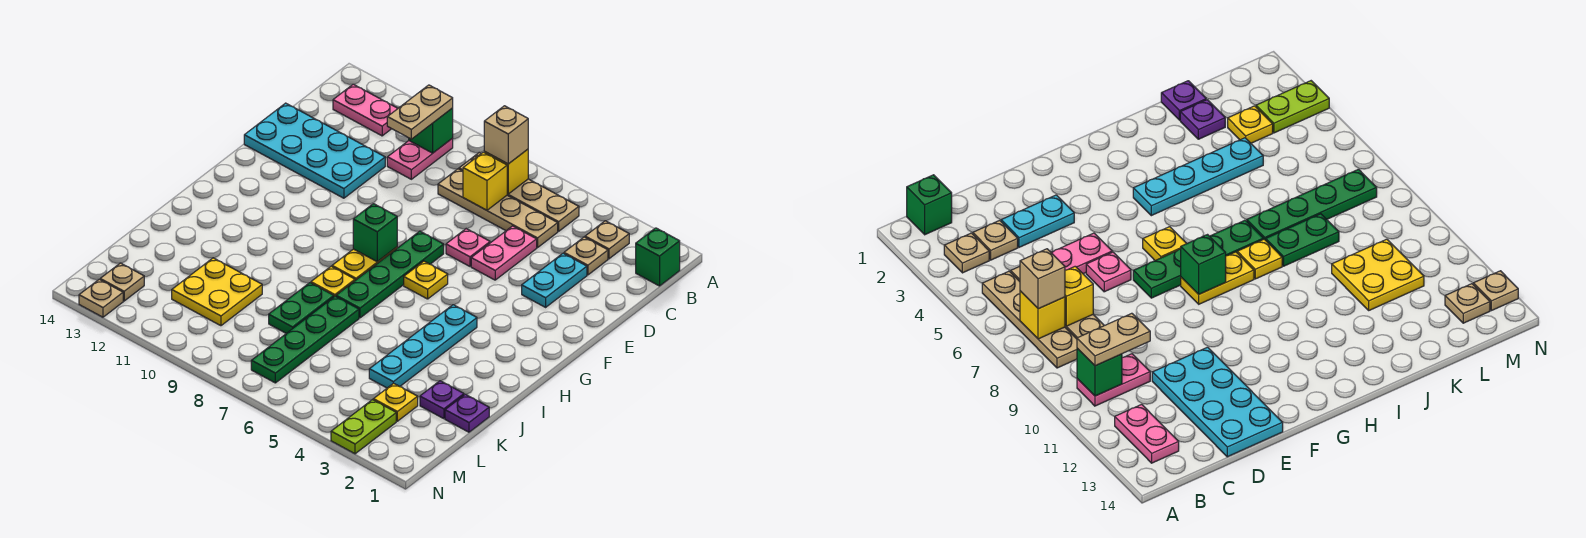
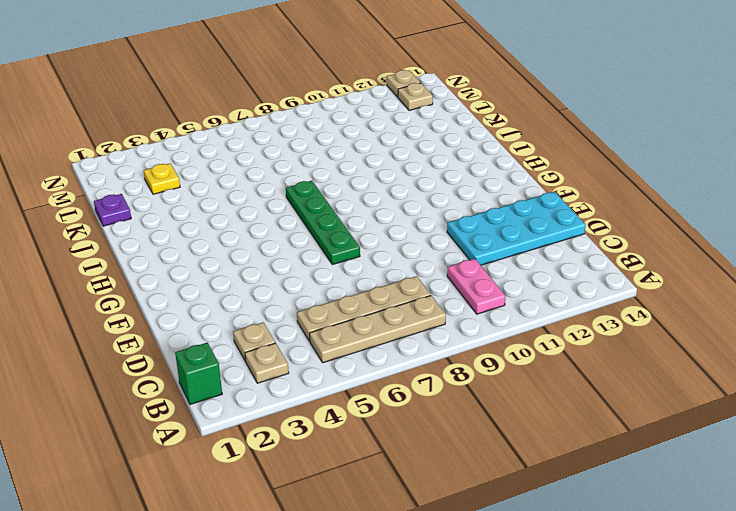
none -> pink plate B12:B13 level 1
none -> cyan plate D3:E3 level 1
none -> pink plate D5:E5 level 1
none -> pink plate E6 level 1

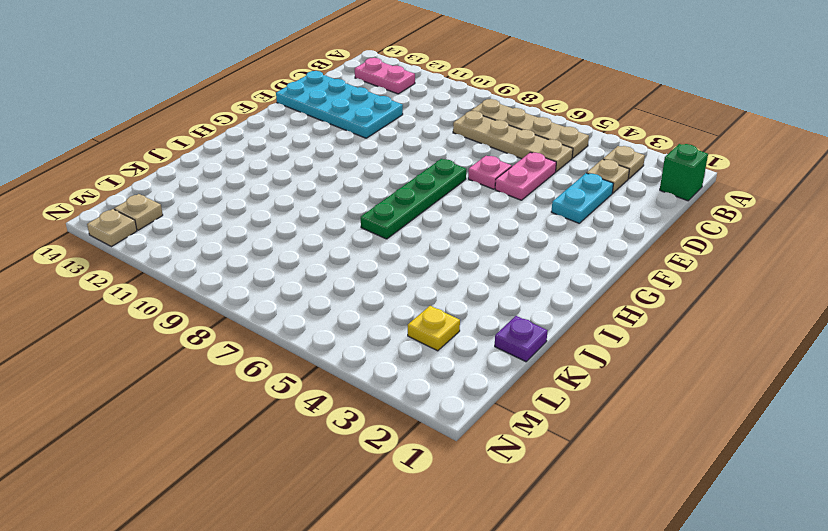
none -> pink plate B10:C10 level 1
none -> yellow plate G6 level 1
none -> yellow plate G8:H8 level 1
none -> cyan plate H4:K4 level 1

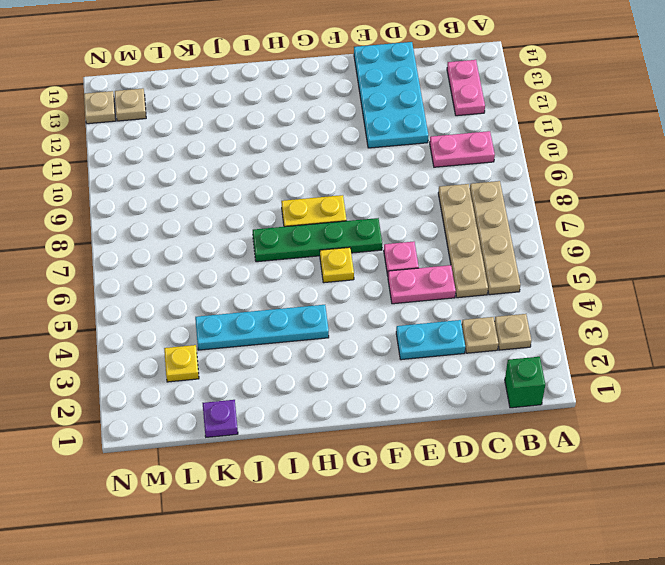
none -> yellow plate I8 level 1
none -> green plate J7:M7 level 1
none -> green plate J8:K8 level 1
none -> purple plate K2 level 1

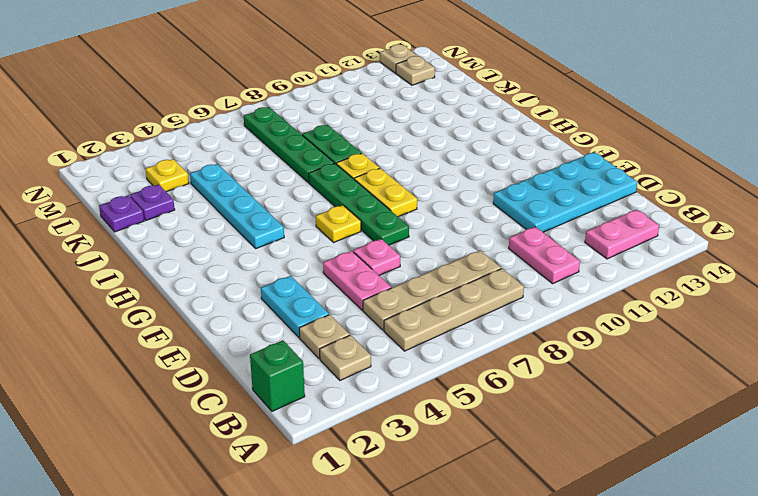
none -> yellow plate K10:L11 level 1
none -> lime plate M3:N3 level 1
none -> yellow brick B7 level 2
none -> green brick B10 level 2

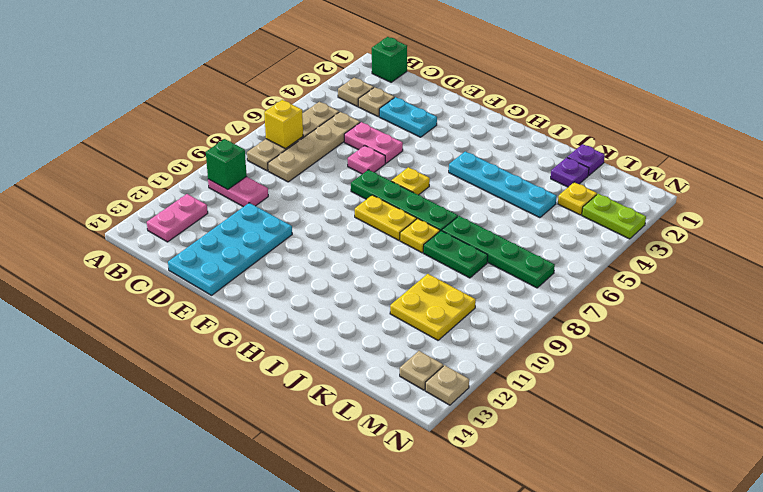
none -> yellow brick C7 level 2
none -> green brick G8 level 2
none -> tan brick B7 level 3
none -> tan plate B10:C10 level 3

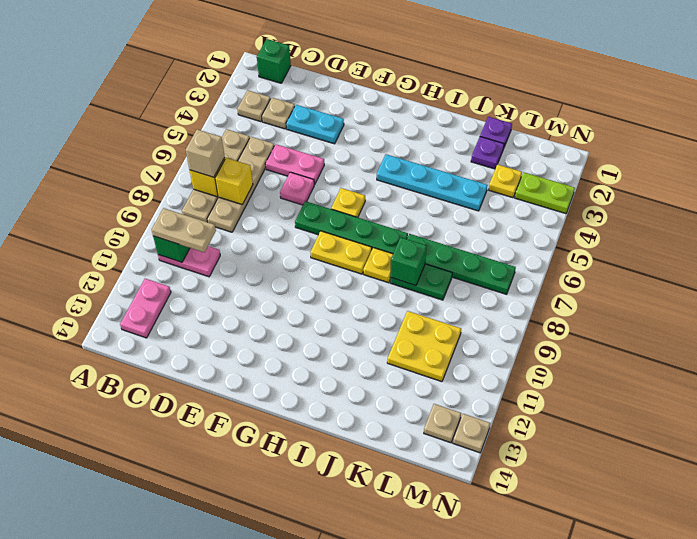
green brick J8 level 2 -> green brick G8 level 2
none -> cyan plate D11:E14 level 1

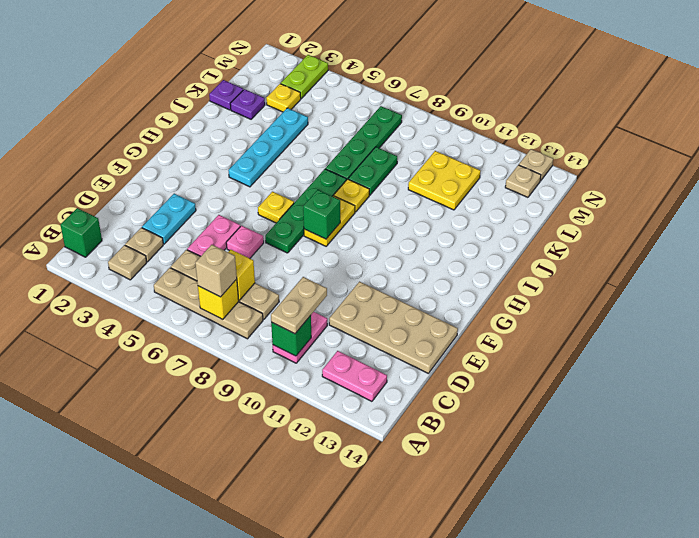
tan plate D11:E14 level 1 -> cyan plate D11:E14 level 1

